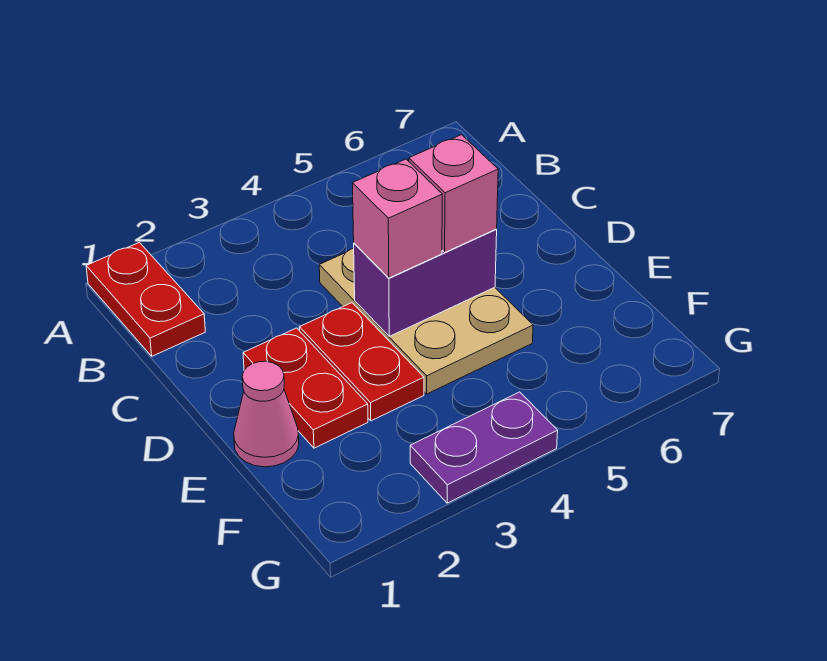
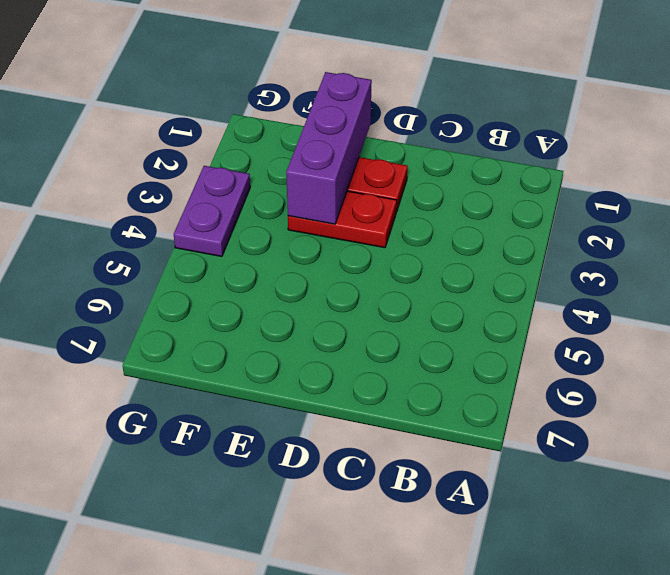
purple brick E1:E3 level 2 -> none
none -> red plate A1:B1 level 1
none -> tan plate C4:E5 level 1

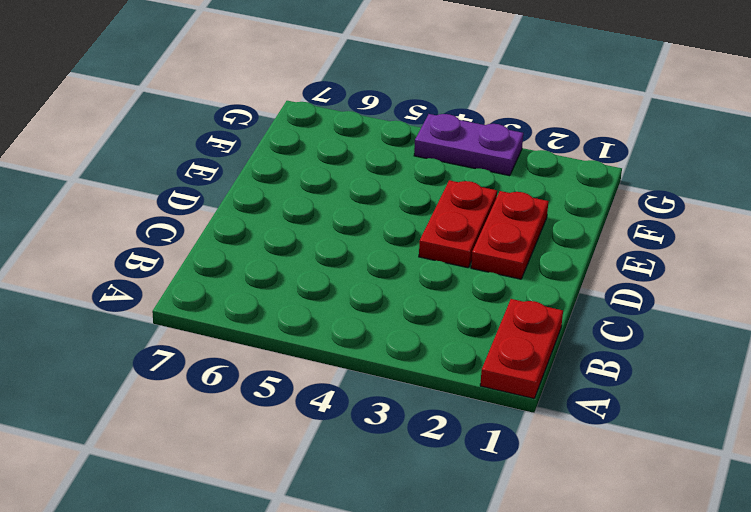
none -> tan plate C4:E5 level 1
none -> pink cone E1 level 1

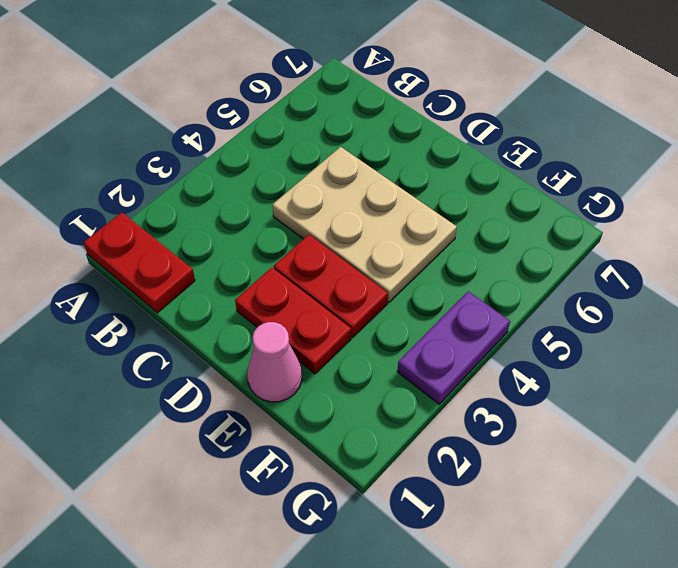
none -> purple brick D4:D5 level 2
none -> pink brick D4 level 3

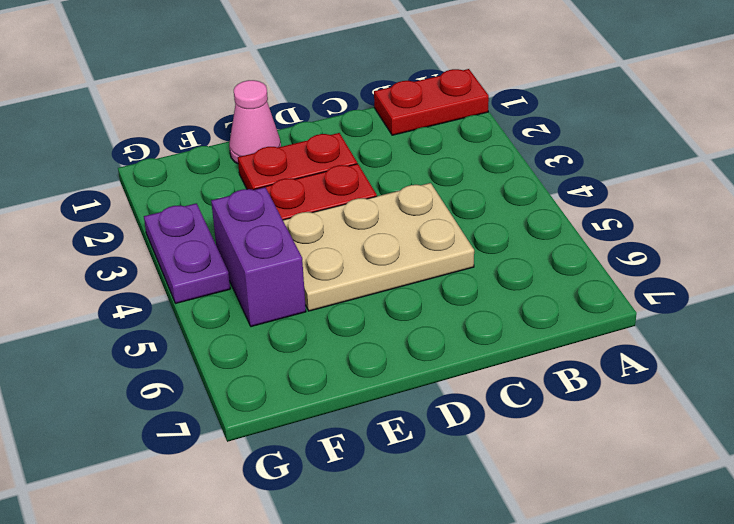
purple brick F4:F5 level 1 -> purple brick D4:D5 level 2
none -> pink brick D4 level 3
none -> pink brick D5 level 3

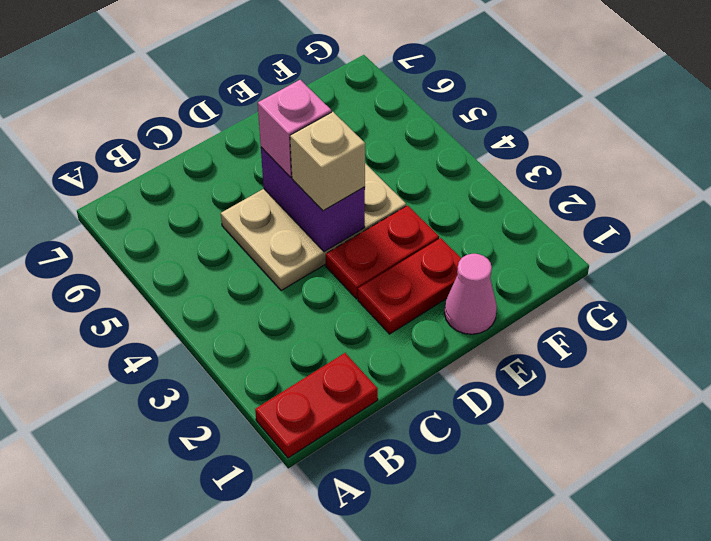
tan brick D4 level 3 -> pink brick D4 level 3
none -> purple plate G3:G4 level 1

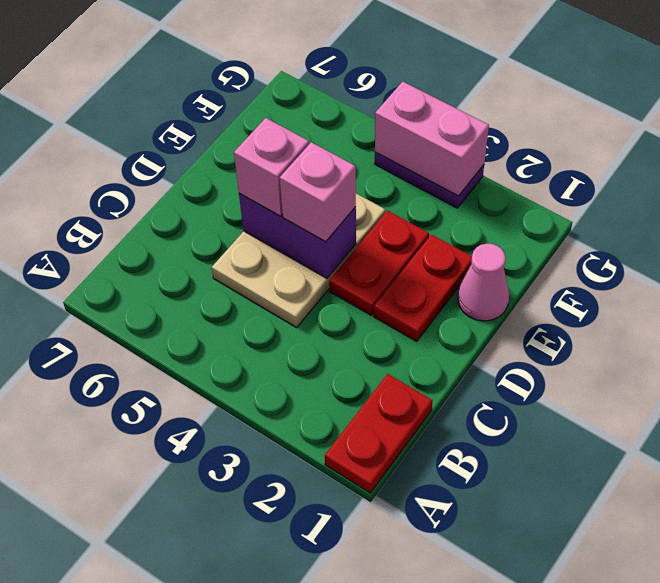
pink brick G3:G4 level 2 -> none

